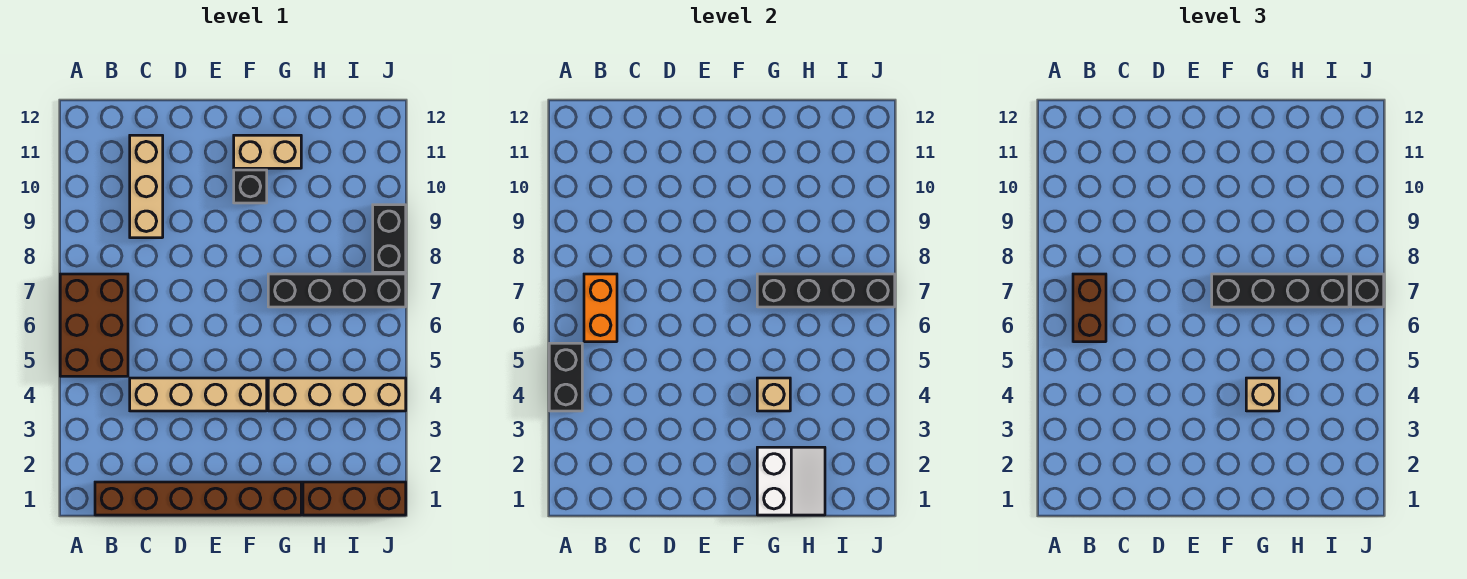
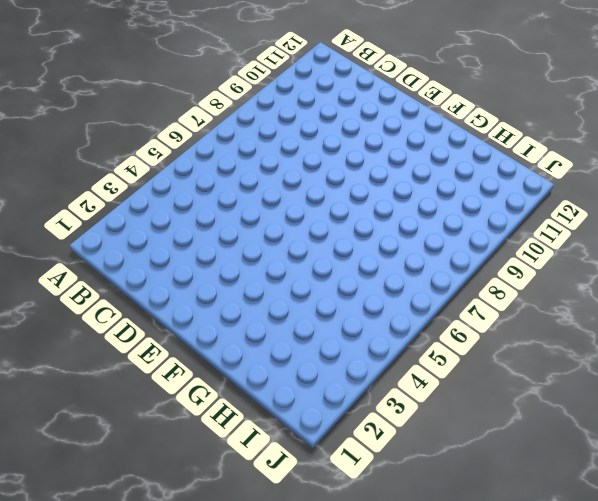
none -> brown brick A5:B7 level 1
none -> brown brick B1:G1 level 1
none -> tan brick C4:F4 level 1

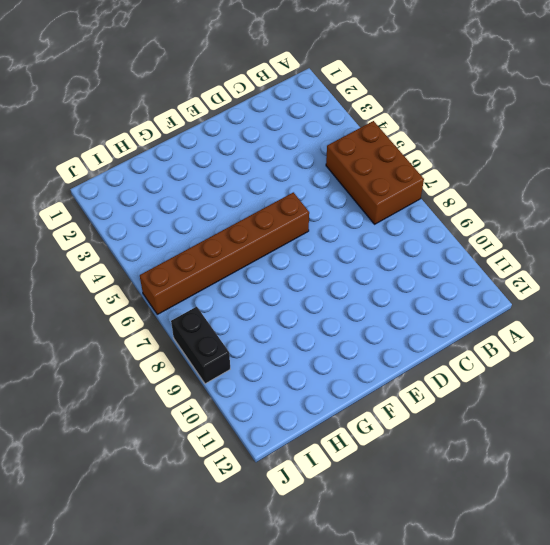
brown brick E6:J6 level 1 -> brown brick B1:G1 level 1
none -> tan brick C4:F4 level 1
none -> tan brick C9:C11 level 1
none -> black brick F10 level 1

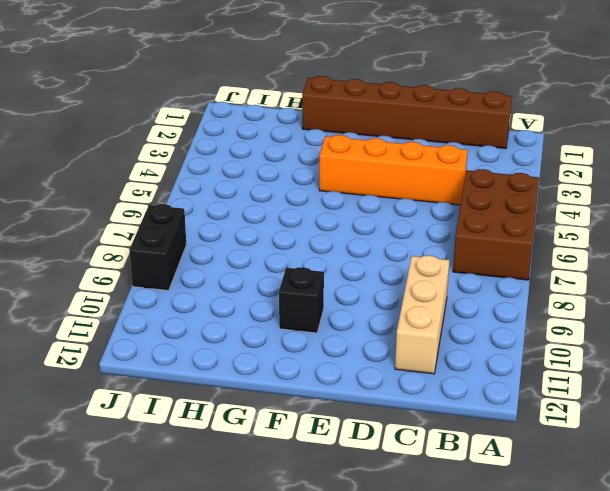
orange brick C4:F4 level 1 -> tan brick C4:F4 level 1
none -> tan brick F11:G11 level 1
none -> tan brick G4:J4 level 1
none -> black brick G7:J7 level 1

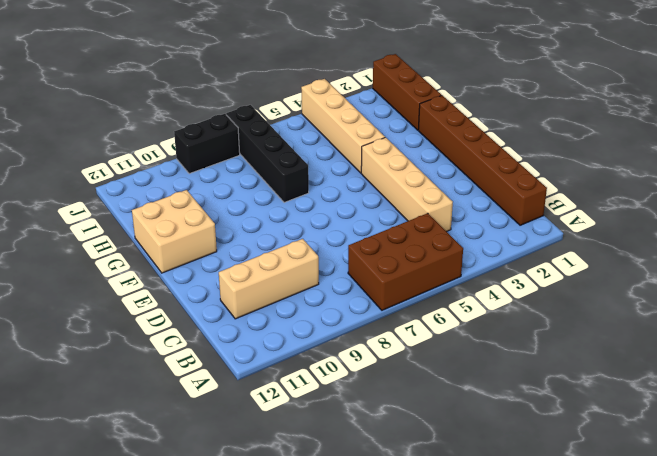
tan brick F11:G12 level 1 -> tan brick F11:G11 level 1
none -> black brick F10 level 1
none -> black brick A4:A5 level 2
none -> orange brick B6:B7 level 2

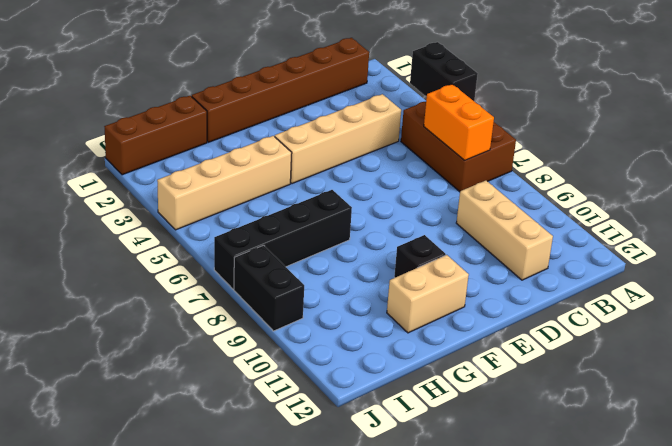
none -> white slope G1:H2 level 2 top G
none -> tan brick G4 level 2
none -> black brick G7:J7 level 2

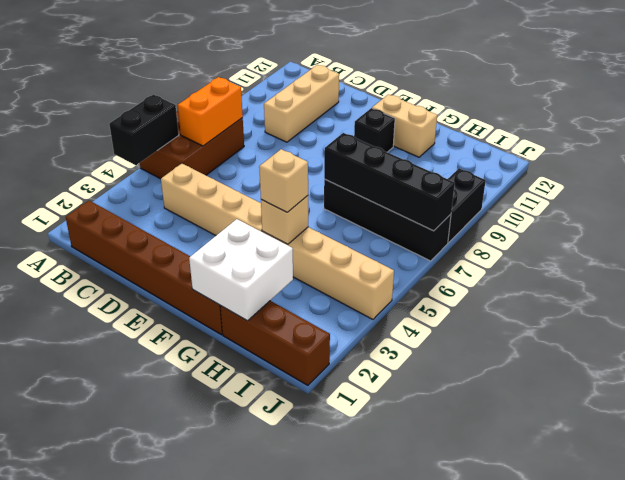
white brick G1:H2 level 2 -> white slope G1:H2 level 2 top G
none -> brown brick B6:B7 level 3
none -> black brick F7:I7 level 3
none -> black brick J7 level 3

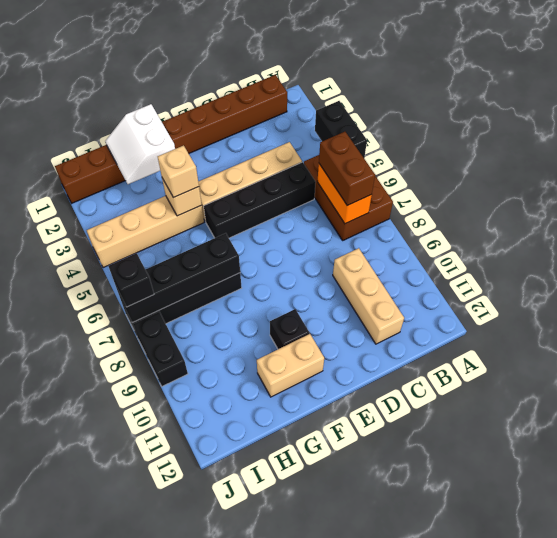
black brick C5:F5 level 1 -> black brick F7:I7 level 3

